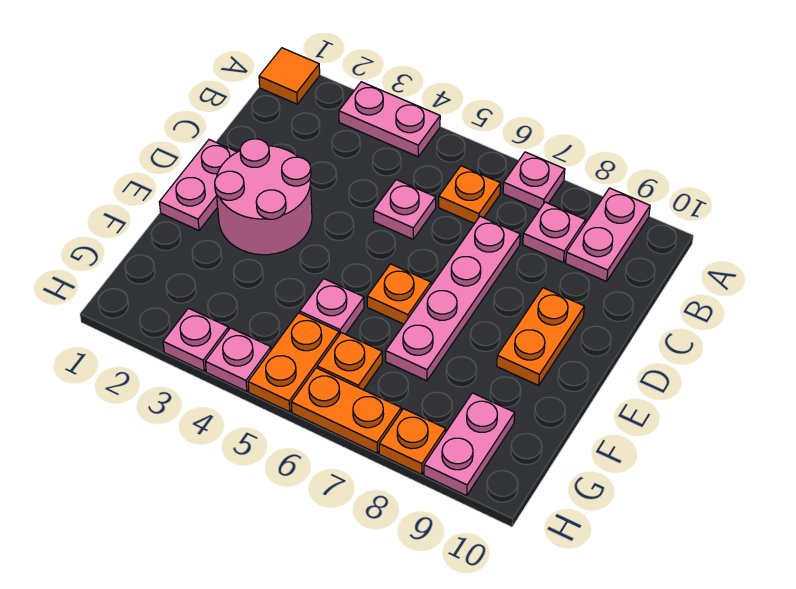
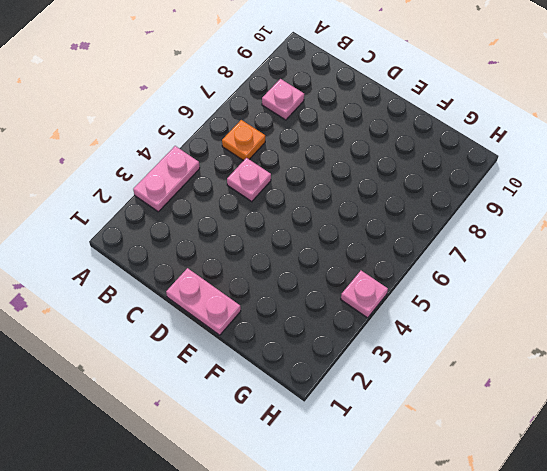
none -> orange tile A1 level 1
none -> pink plate A7 level 1
none -> pink plate A9:B9 level 1

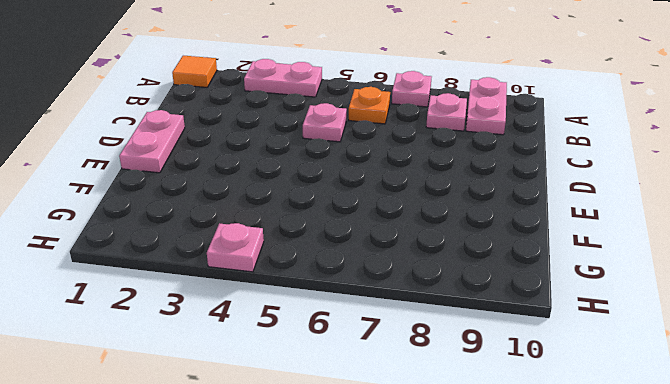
none -> pink plate C7:F7 level 1
none -> pink round brick D2:E3 level 1
none -> orange plate D9:E9 level 1

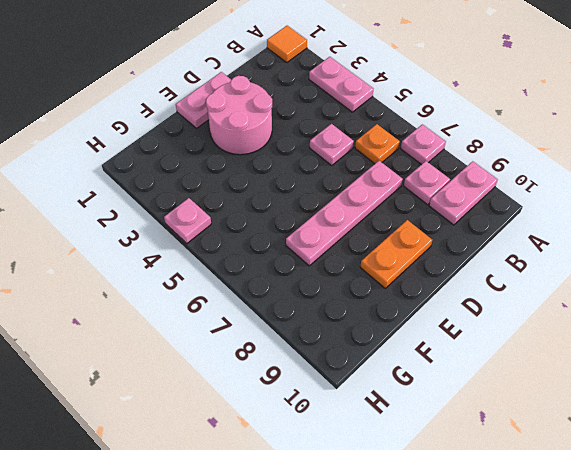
none -> orange plate E6 level 1
none -> pink plate F5 level 1
none -> orange plate G5:H5 level 1

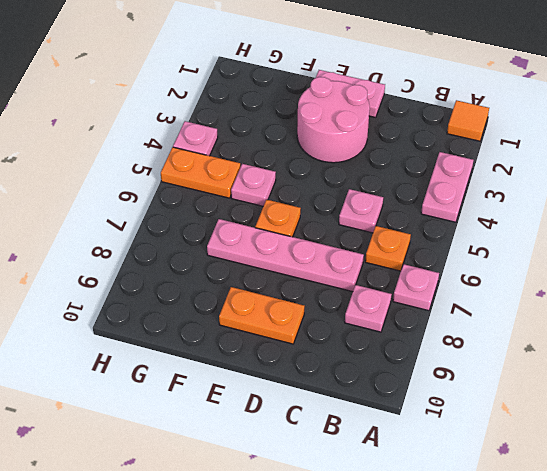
none -> pink plate A9:B9 level 1
none -> orange plate G6 level 1
none -> pink plate G9:H9 level 1

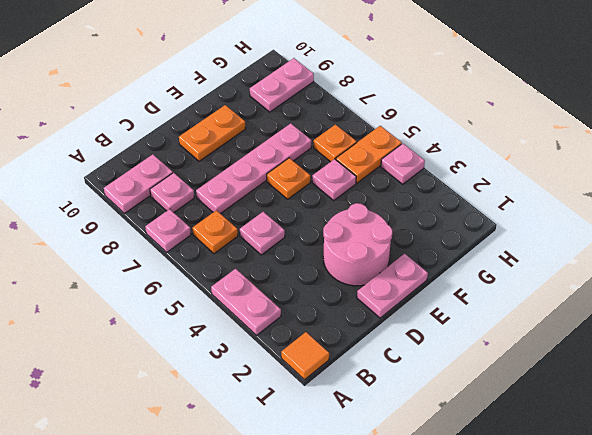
none -> pink plate H3 level 1
none -> orange plate H6:H7 level 1
none -> orange plate H8 level 1

